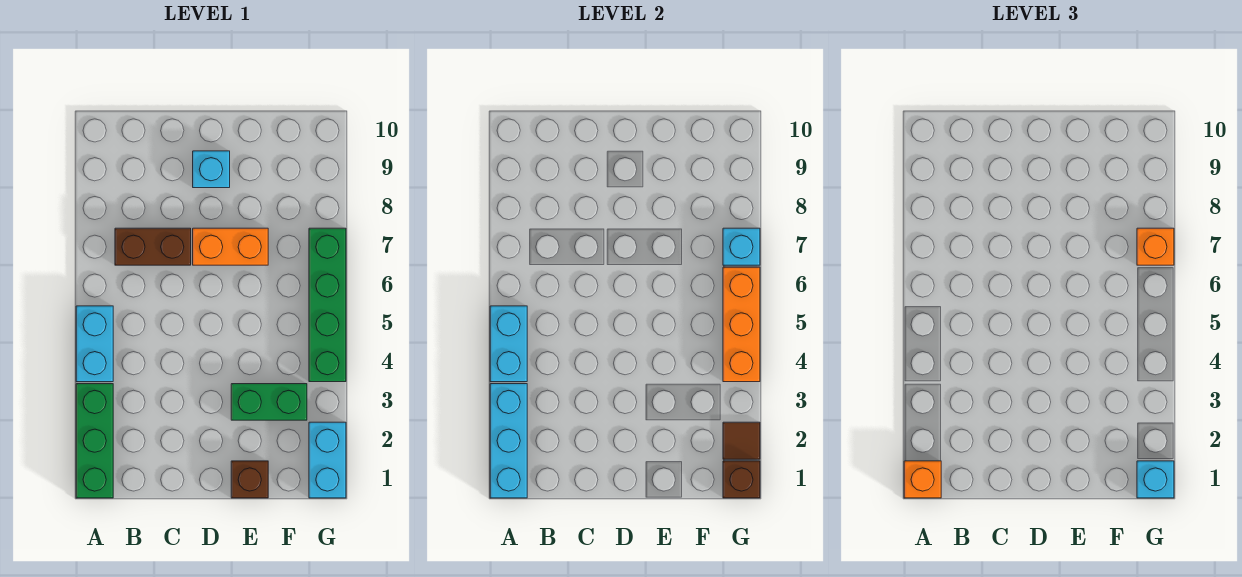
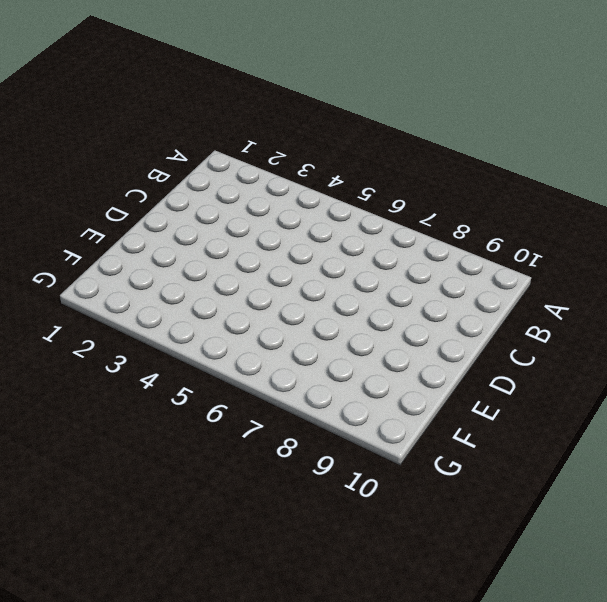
none -> green brick A1:A3 level 1
none -> cyan brick A4:A5 level 1
none -> brown brick B7:C7 level 1

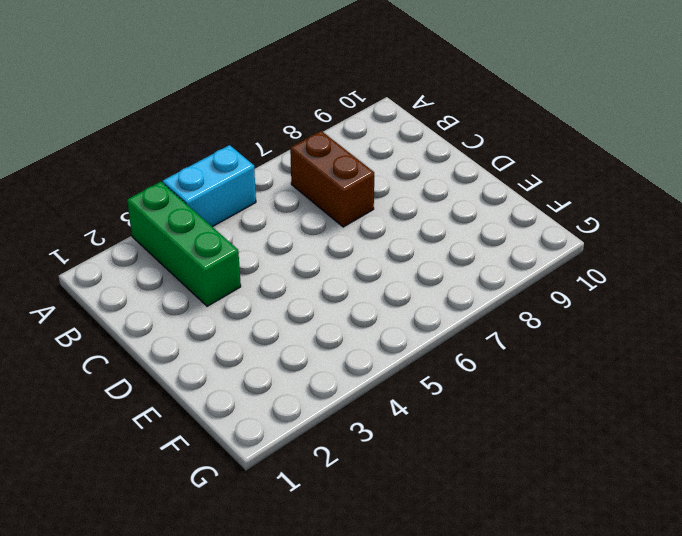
green brick A3:C3 level 1 -> green brick A1:A3 level 1
none -> orange brick D7:E7 level 1
none -> cyan brick D9 level 1
none -> brown brick E1 level 1

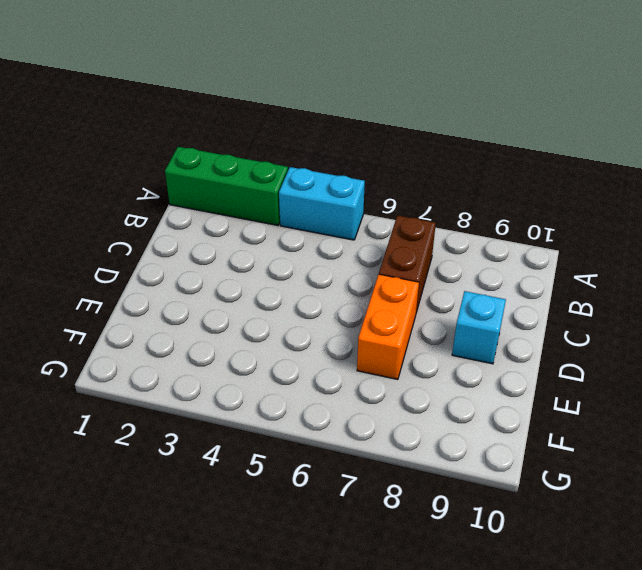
none -> brown brick E1 level 1
none -> green brick E3:F3 level 1
none -> cyan brick G1:G2 level 1

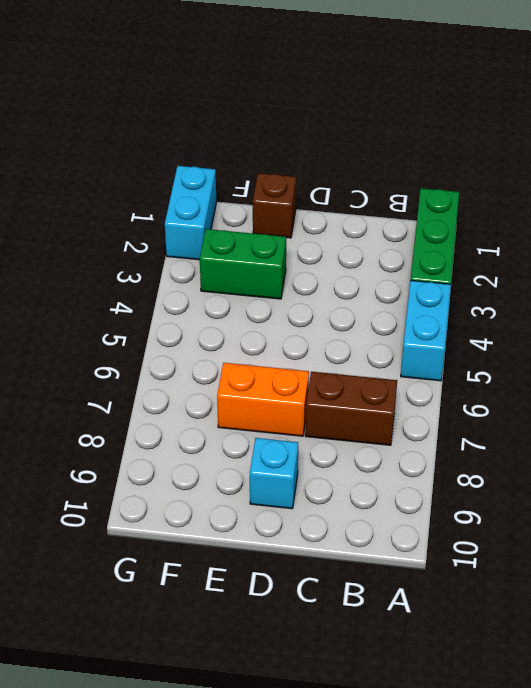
none -> green brick G4:G7 level 1
none -> cyan brick A1:A3 level 2
none -> cyan brick A4:A5 level 2

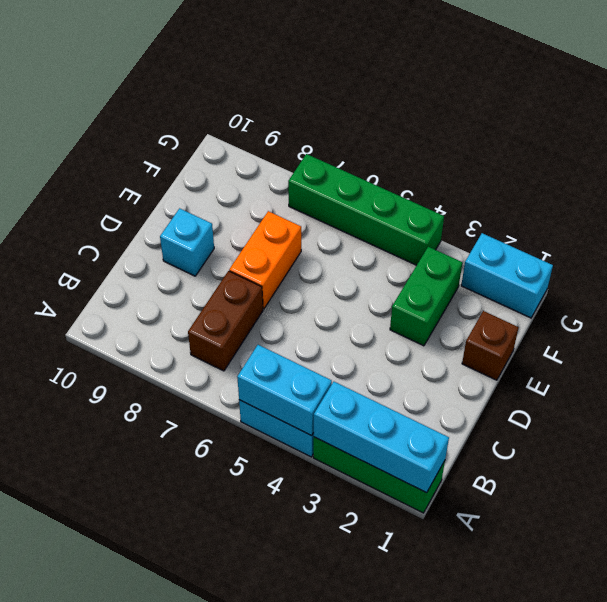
none -> brown brick G1 level 2
none -> brown tile G2 level 2
none -> orange brick G4:G6 level 2

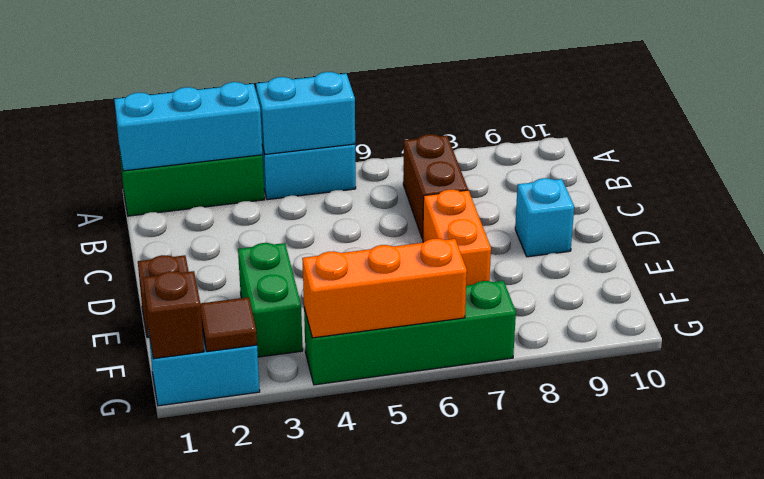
none -> cyan brick G7 level 2
none -> orange brick A1 level 3
none -> cyan brick G1 level 3

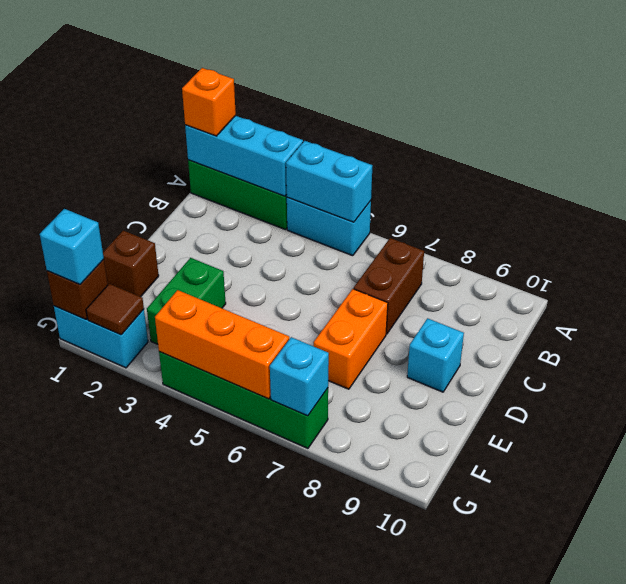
none -> orange brick G7 level 3

